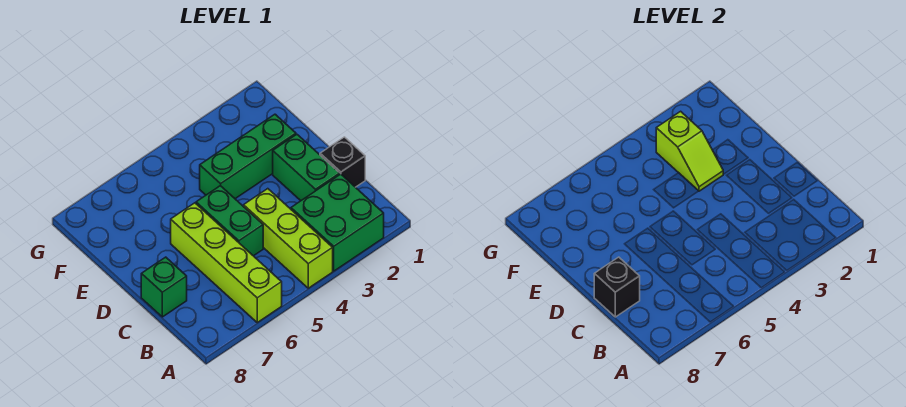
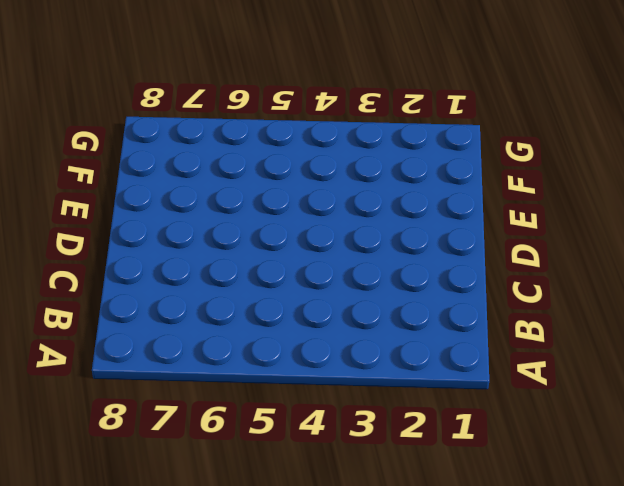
none -> green brick A2:B3 level 1
none -> lime brick A4:C4 level 1

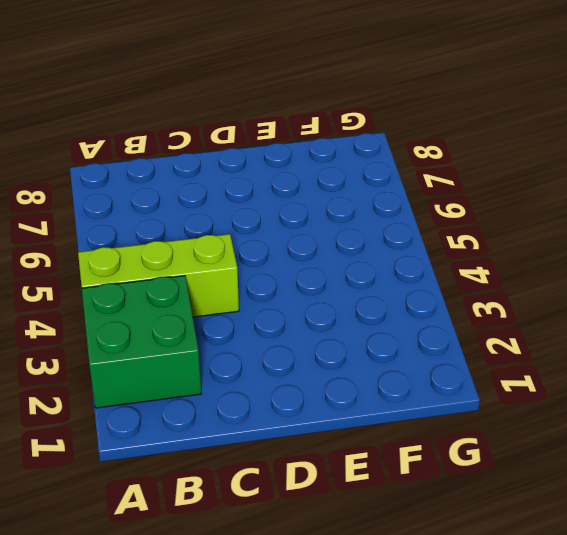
none -> lime brick A6:D6 level 1
none -> black brick C1 level 1

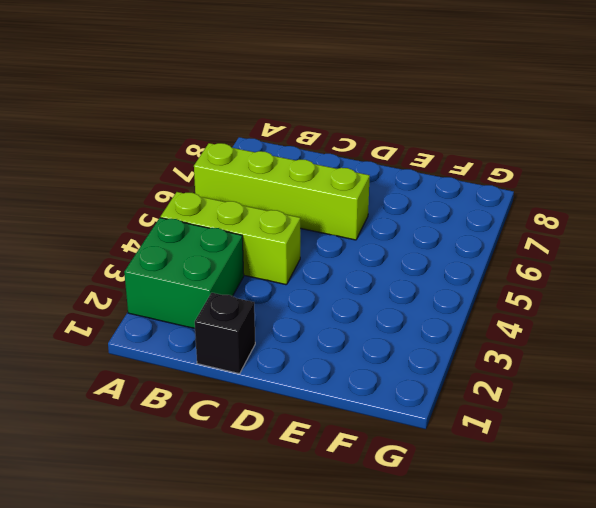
none -> green brick C2:D2 level 1
none -> green brick C5:D5 level 1

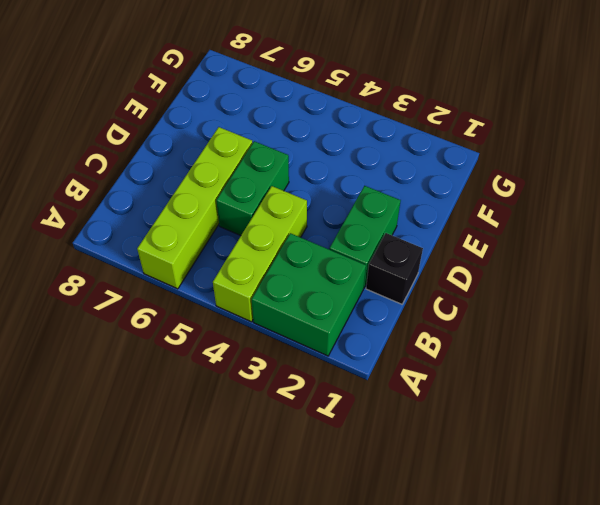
none -> green brick C8 level 1
none -> green brick E2:E4 level 1

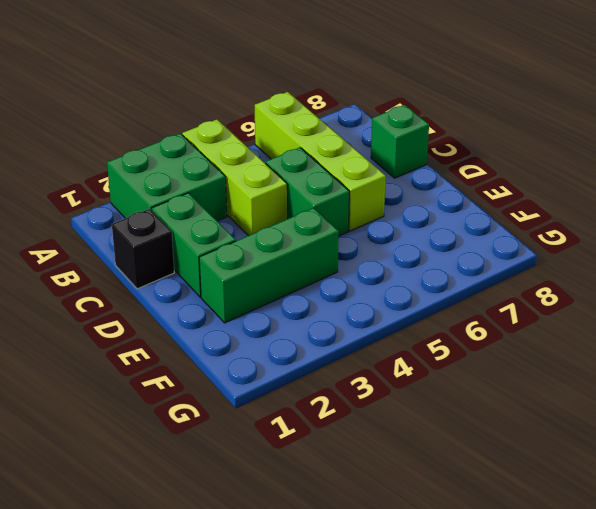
none -> black brick C8 level 2
none -> lime slope E3:F3 level 2 top F

